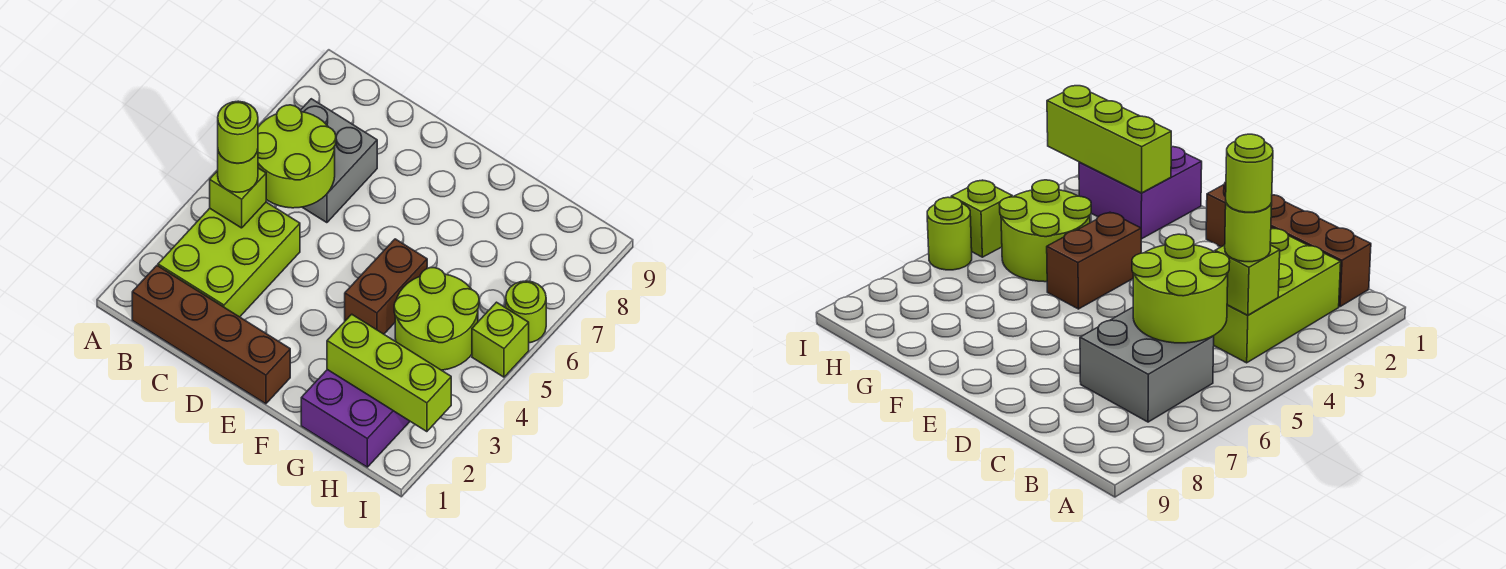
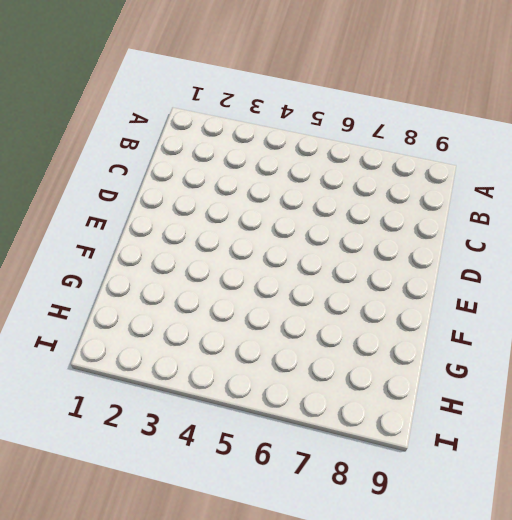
none -> brown brick B1:E1 level 1
none -> lime brick B2:C4 level 1
none -> grey brick B6:C7 level 1

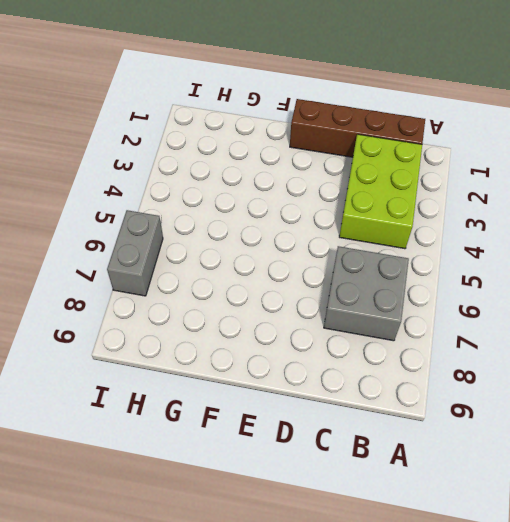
grey brick I6:I7 level 1 -> lime round brick I6 level 1
none -> brown brick F4:F5 level 1
none -> purple brick G1:H2 level 1
none -> lime round brick G4:H5 level 1

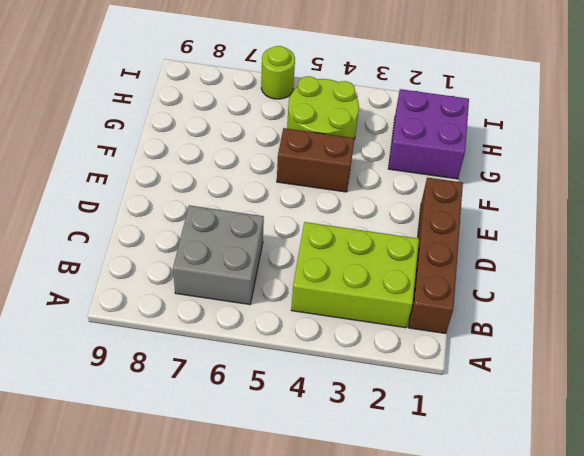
none -> lime brick I5 level 1
none -> lime brick B4 level 2
none -> lime round brick B5:C6 level 2

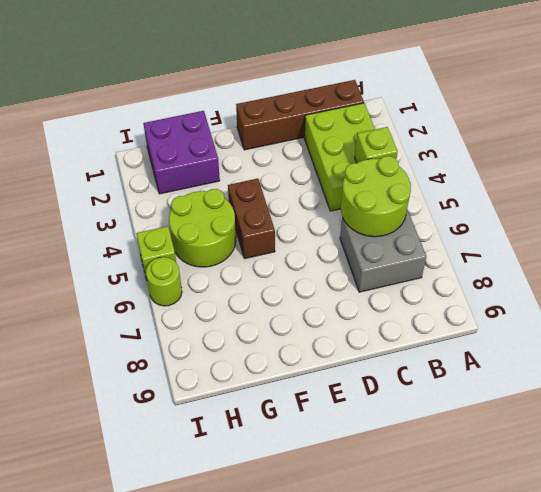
none -> lime brick G2:I2 level 2
none -> lime round brick B4 level 3
none -> lime round brick B4 level 4

